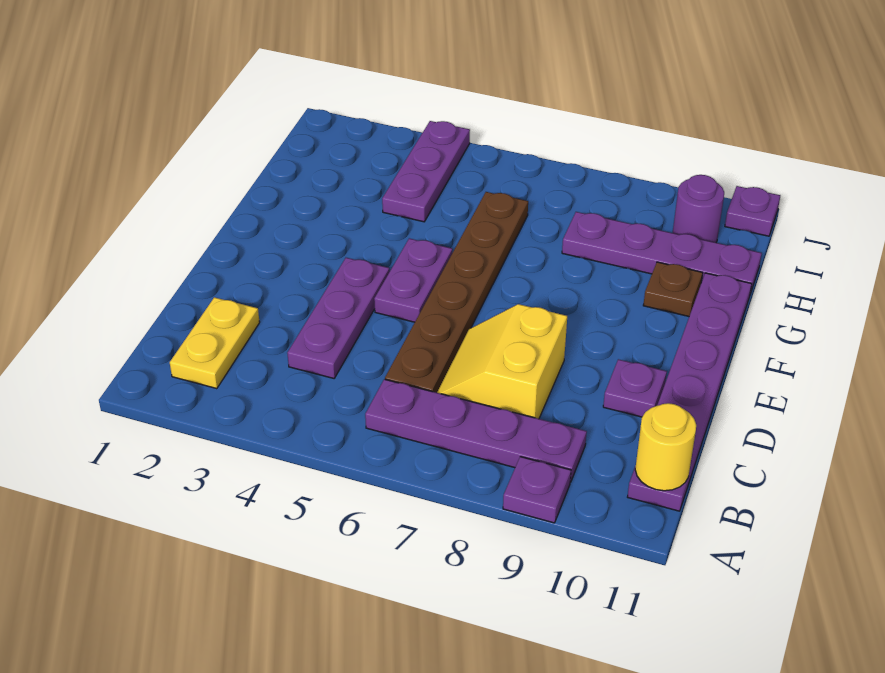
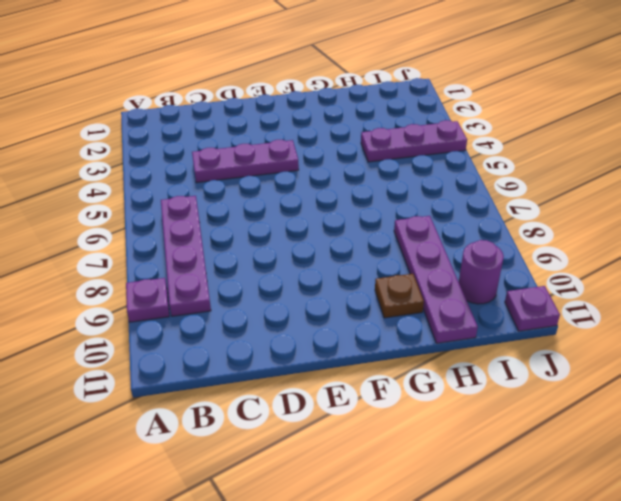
none -> yellow plate B2:C2 level 1
none -> purple plate B11:G11 level 1
none -> brown plate C6:H6 level 1

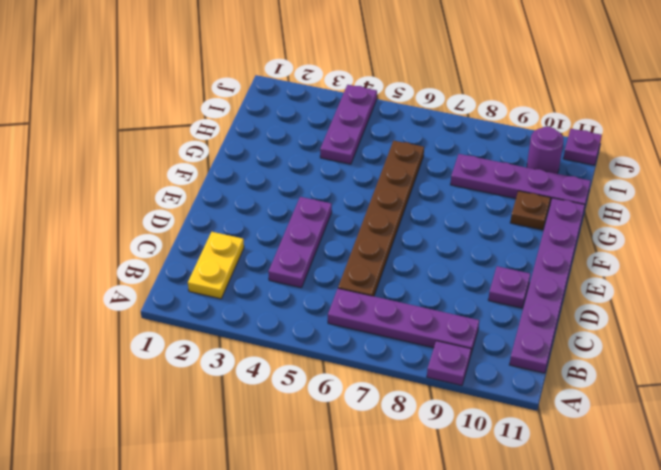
none -> yellow slope C7:D8 level 1 top 8
none -> purple plate E5:F5 level 1
none -> yellow round brick B11 level 2

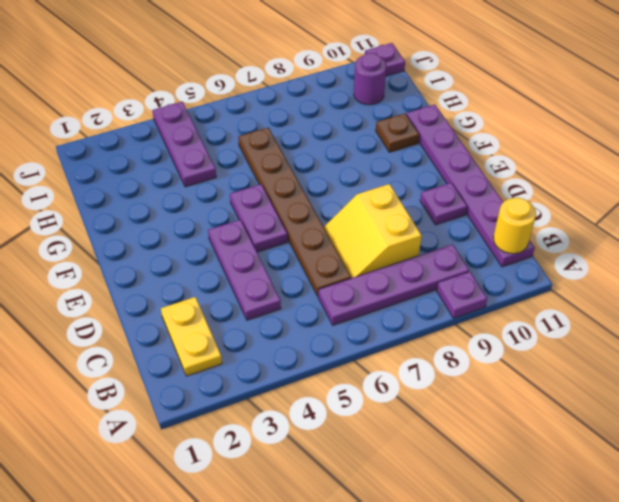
none -> purple plate H8:H11 level 1

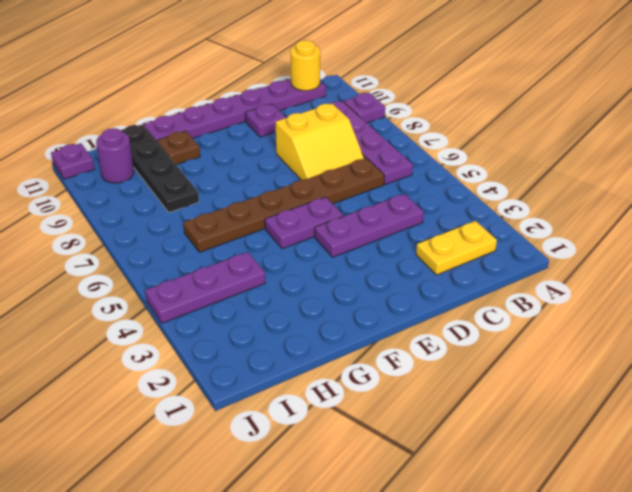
black plate H8:H11 level 1 -> purple plate H8:H11 level 1

